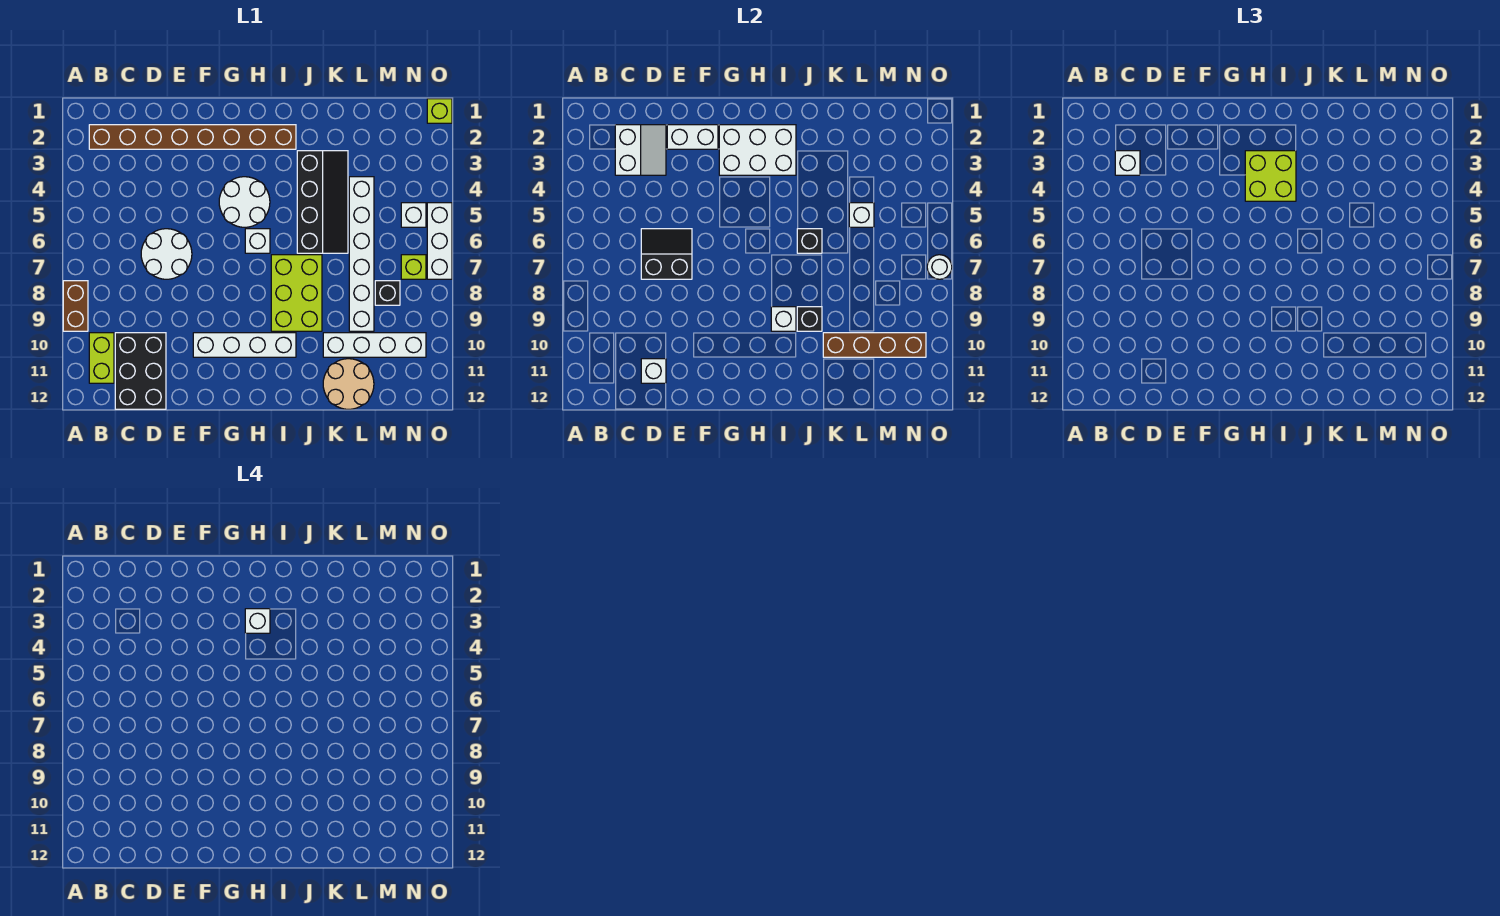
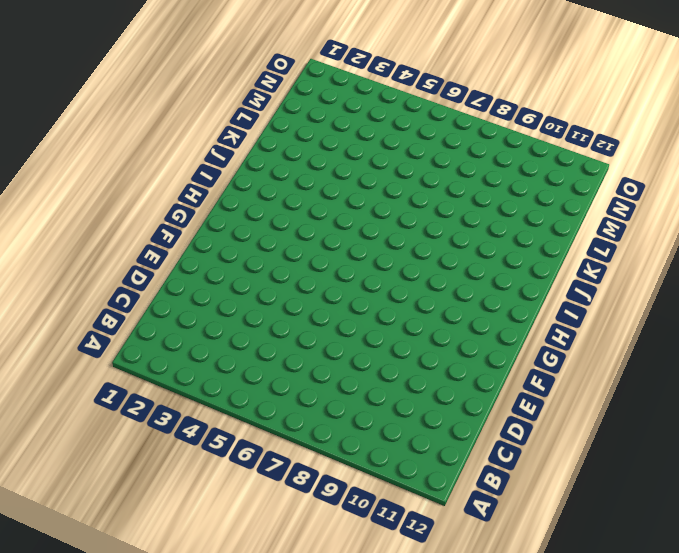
none -> brown brick A8:A9 level 1
none -> brown brick B2:I2 level 1
none -> lime brick B10:B11 level 1
none -> black brick C10:D12 level 1

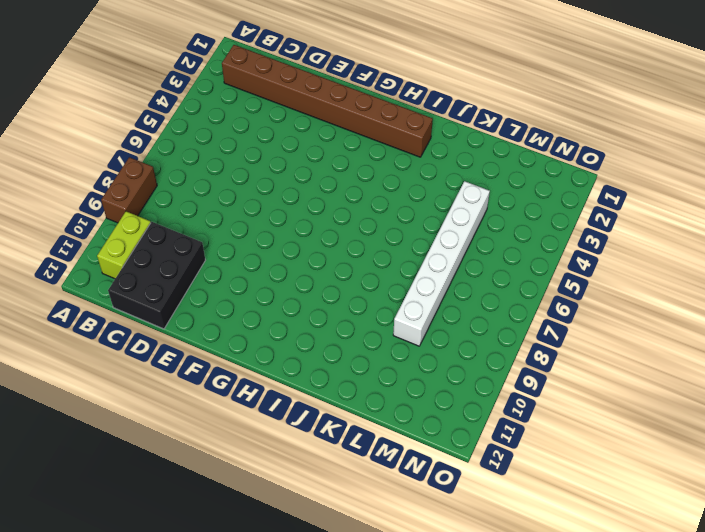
none -> white round brick D6:E7 level 1
none -> white brick F10:I10 level 1
none -> white round brick G4:H5 level 1
none -> white brick H6 level 1

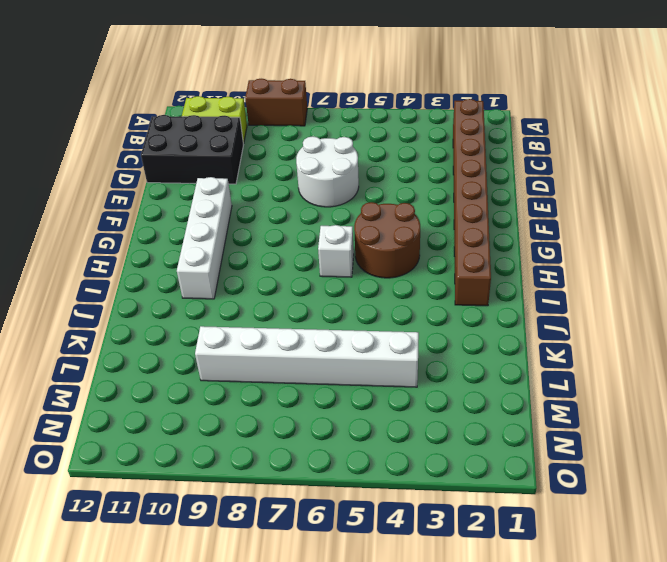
brown round brick G4:H5 level 1 -> white round brick G4:H5 level 1
none -> lime brick I7:J9 level 1
none -> black slope J3:K6 level 1 top J
none -> white brick K10:N10 level 1
none -> tan round brick K11:L12 level 1

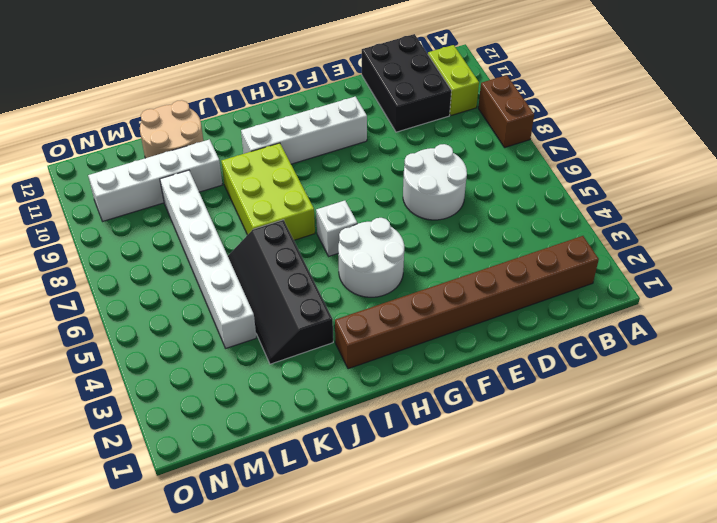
none -> black brick M8 level 1
none -> white brick N5 level 1
none -> lime brick N7 level 1
none -> lime brick O1 level 1

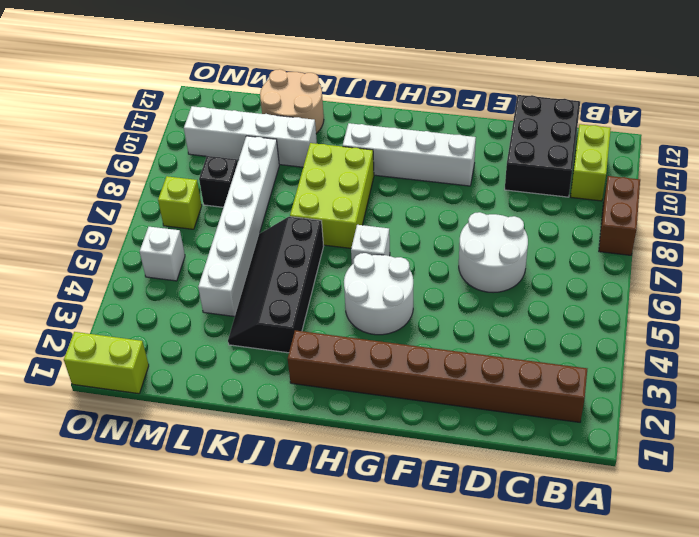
lime brick N1:O1 level 1 -> lime brick O1 level 1
none -> white brick O5:O7 level 1
none -> white slope C2:D3 level 2 top C
none -> black slope D6:E7 level 2 top 7
none -> white brick D11 level 2

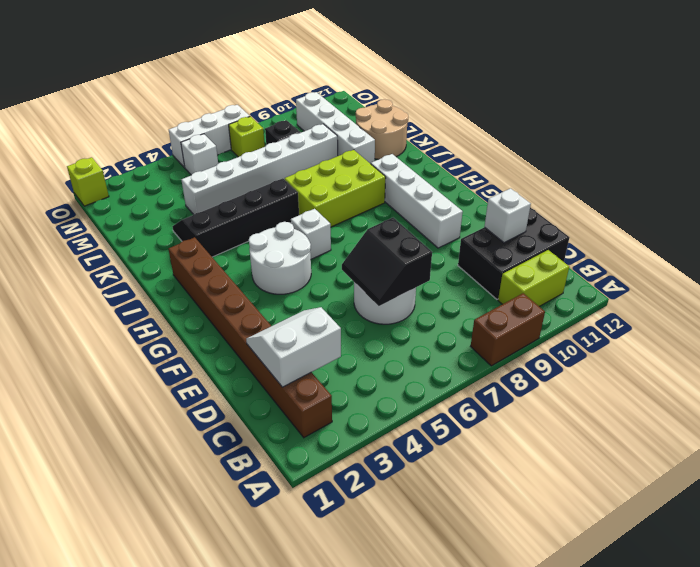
none -> white brick E2:F2 level 2
none -> white brick G2:I3 level 2
none -> white brick I9 level 2
none -> black brick J6 level 2

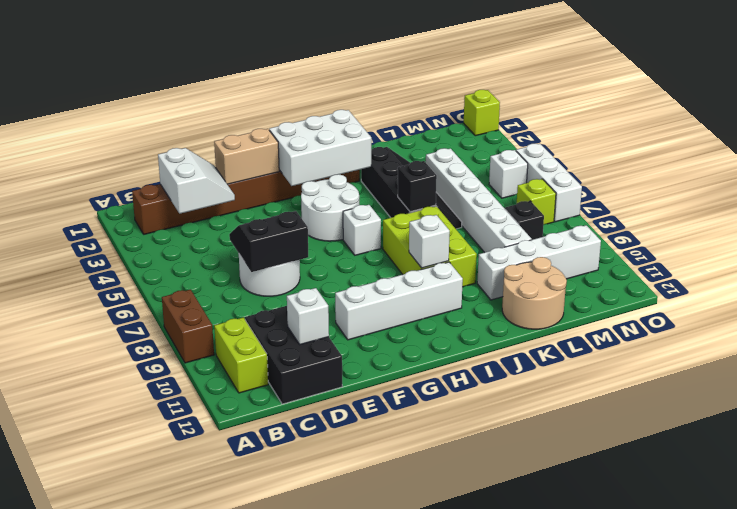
tan brick E2:F2 level 2 -> white brick E2:F2 level 2
none -> black brick J9 level 2
none -> brown brick K10:N10 level 2
none -> white brick L5 level 2
none -> white round brick O7 level 2

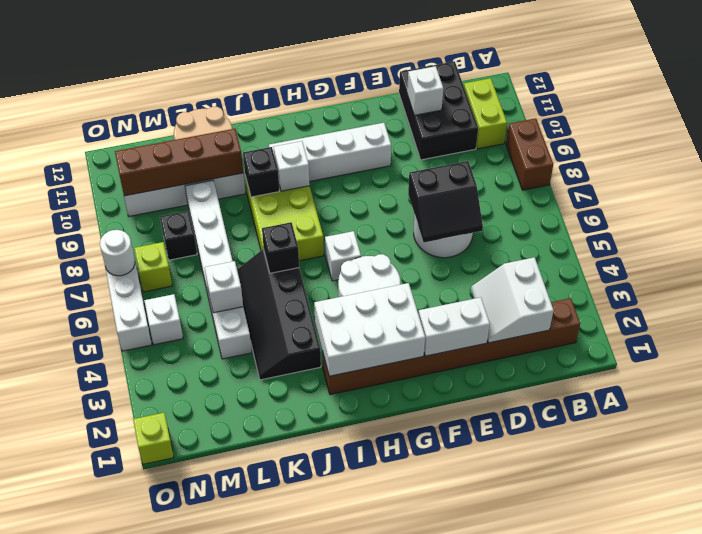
none -> white brick C3 level 3
none -> lime brick H3:I4 level 3
none -> white brick H3 level 4

